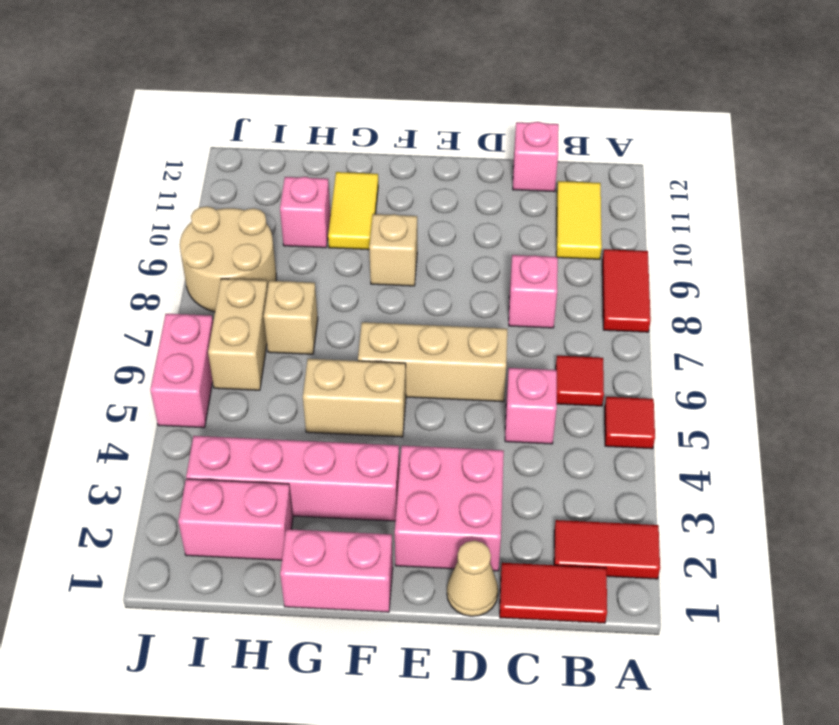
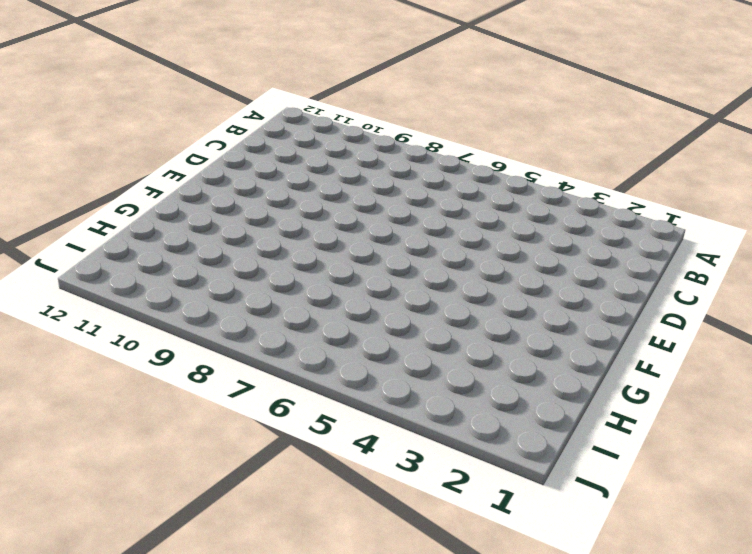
none -> red tile A2:B2 level 1
none -> red tile A5 level 1
none -> red tile A8:A9 level 1

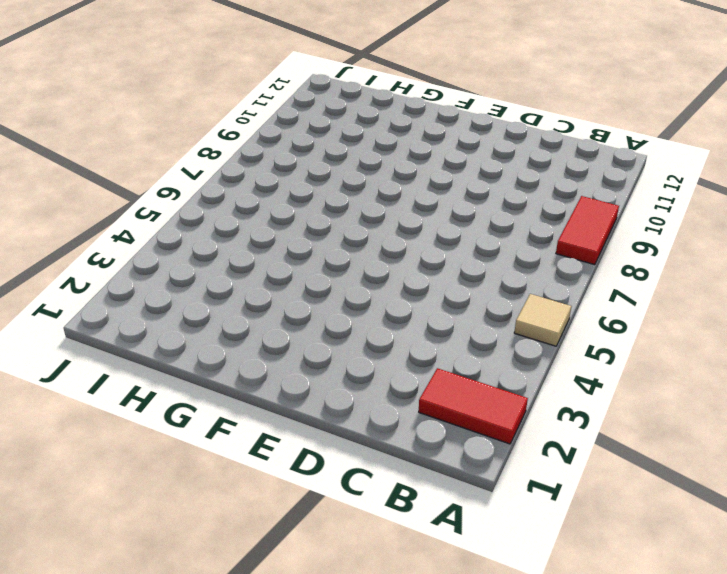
tan tile A5 level 1 -> red tile A5 level 1
none -> red tile B1:C1 level 1
none -> red tile B6 level 1
none -> yellow tile B10:B11 level 1

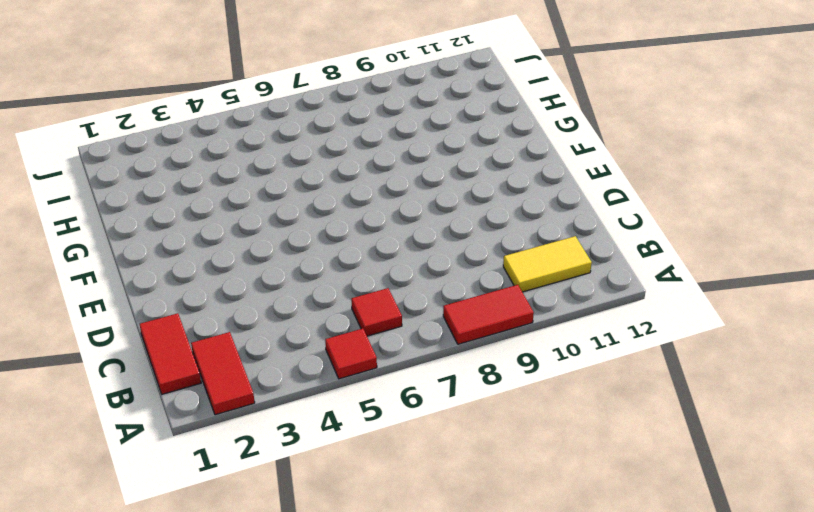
none -> pink brick C5 level 1
none -> pink brick C8 level 1
none -> pink brick C12 level 1

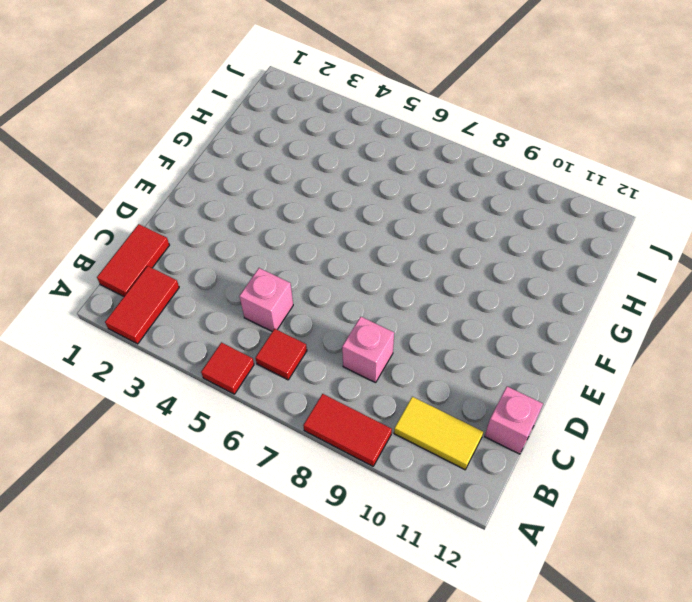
none -> tan cone D1 level 1
none -> pink brick D2:E3 level 1
none -> tan brick D6:F6 level 1

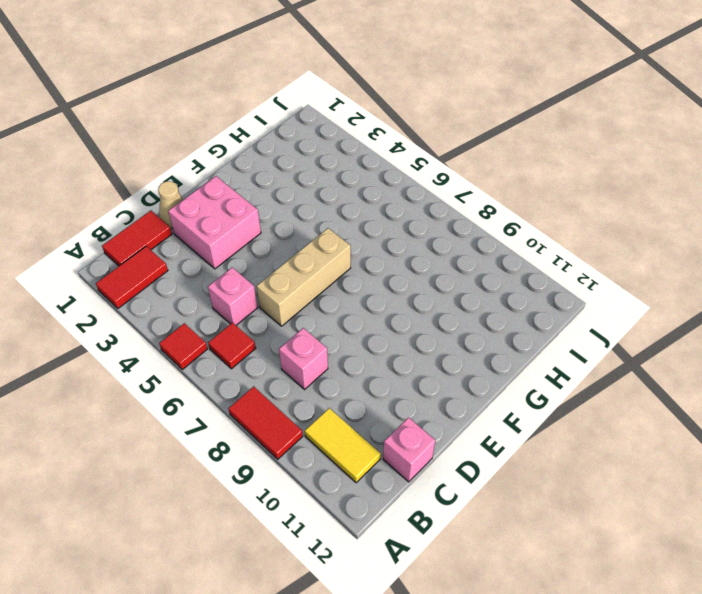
none -> pink brick F1:G1 level 1
none -> pink brick F3:I3 level 1
none -> tan brick F5:G5 level 1

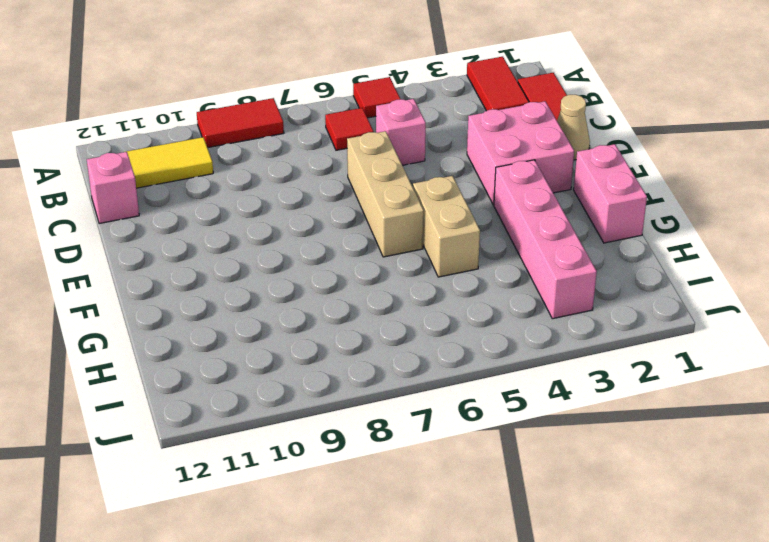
none -> pink brick C8 level 1
none -> tan brick F9 level 1
none -> yellow tile G10:G11 level 1

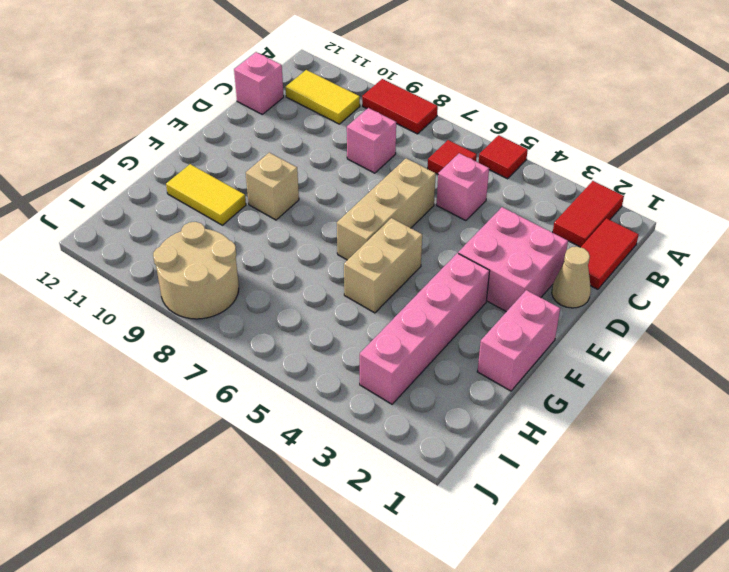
none -> pink brick H2:I2 level 1
none -> tan brick H7 level 1
none -> pink brick H10 level 1

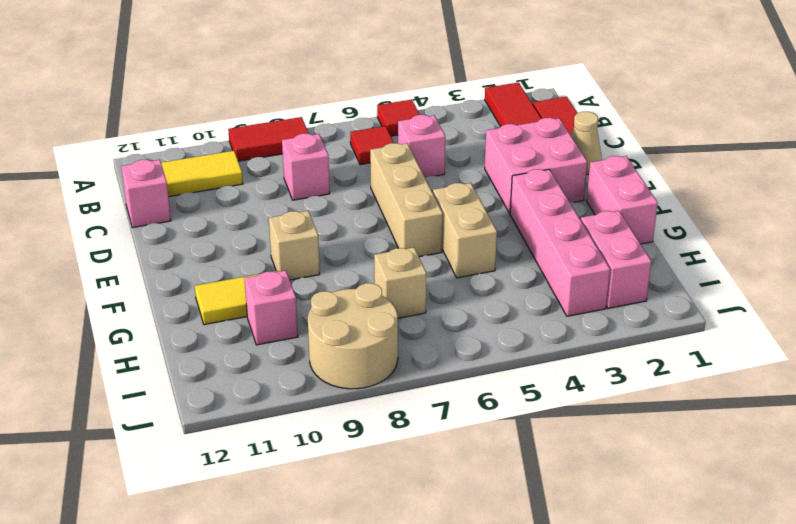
none -> tan brick I6:I7 level 1
none -> pink brick J5:J6 level 1

